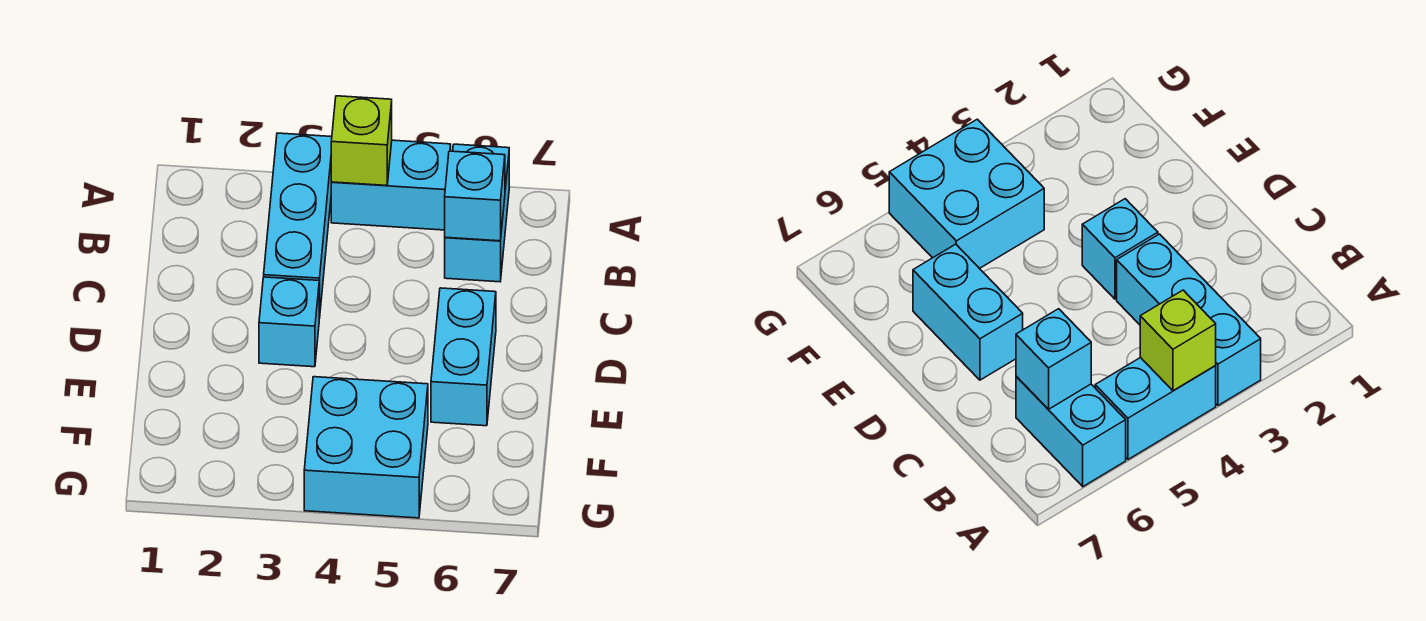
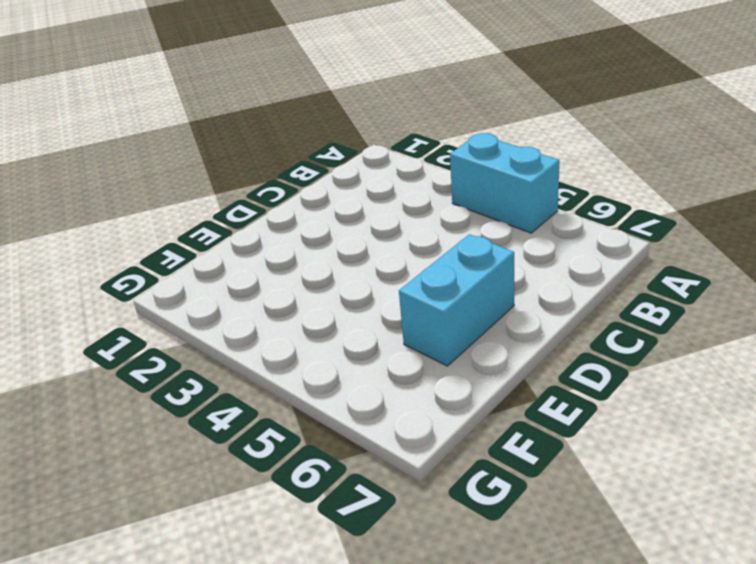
none -> cyan brick A3:C3 level 1
none -> cyan brick A6:B6 level 1

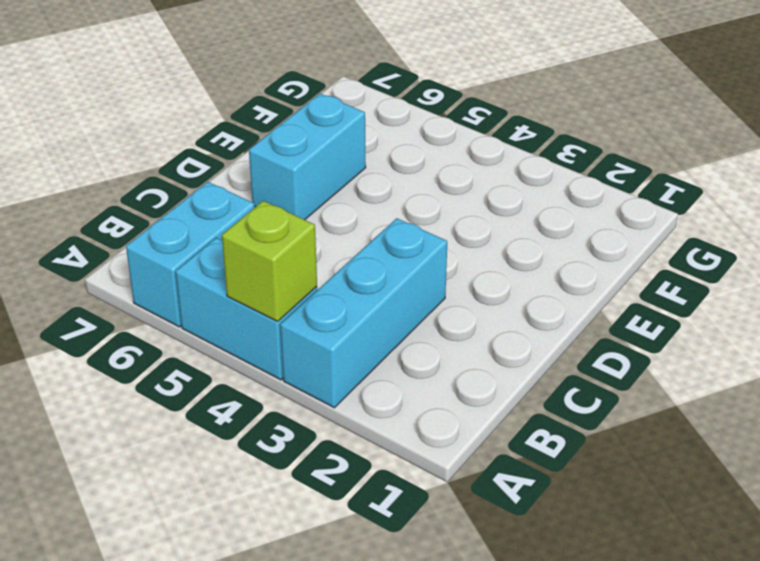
none -> cyan brick D3 level 1
none -> cyan brick F4:G5 level 1

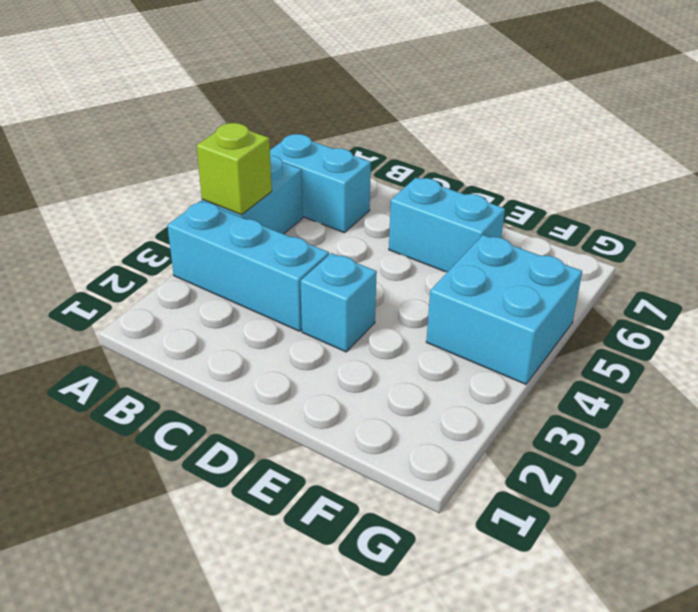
none -> cyan brick B6 level 2

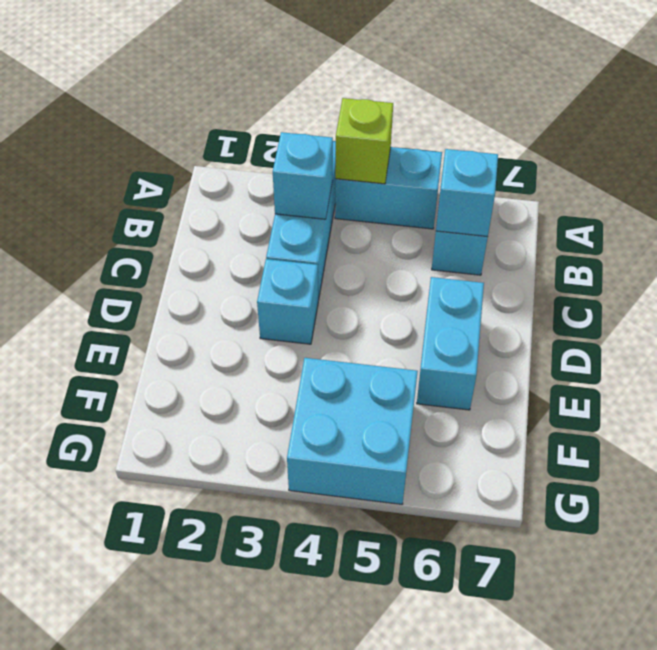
cyan brick B3 level 2 -> none

